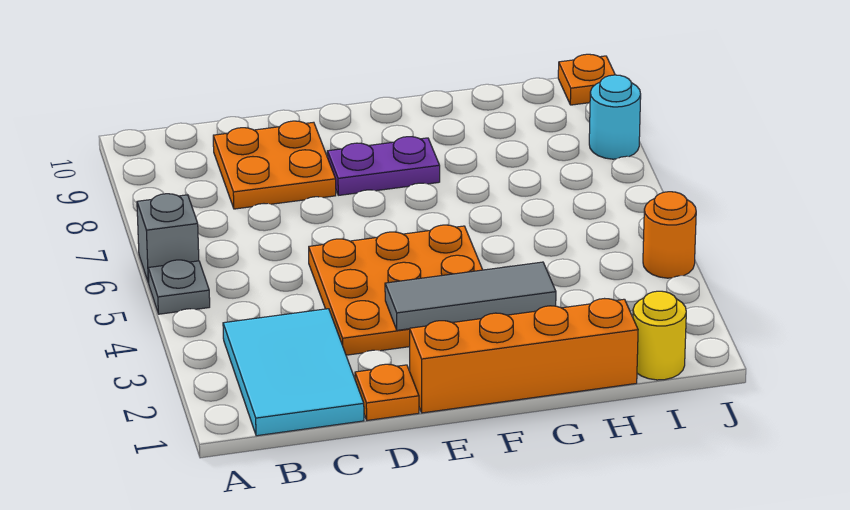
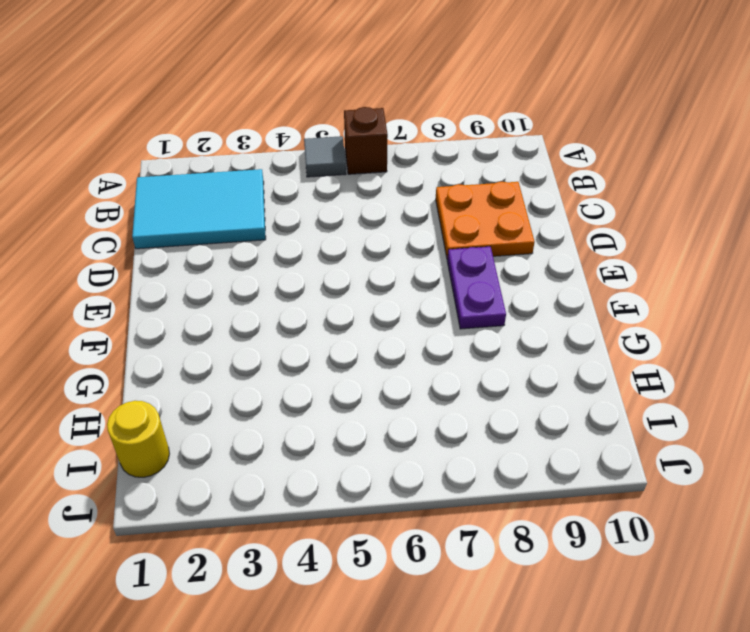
grey tile A5 level 1 -> grey plate A5 level 1
brown brick A6 level 1 -> grey brick A6 level 1
none -> orange plate D1 level 1
none -> orange plate D3:F5 level 1
none -> orange brick E1:H1 level 1

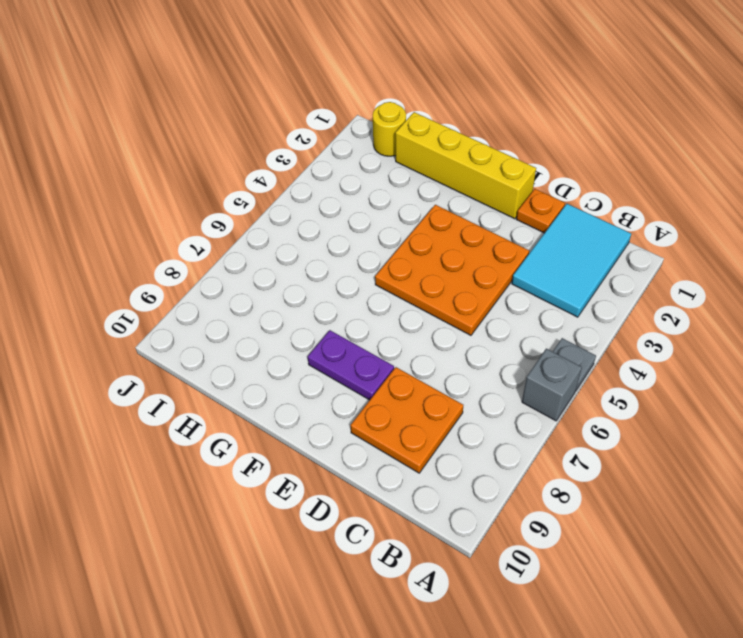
yellow brick E1:H1 level 1 -> orange brick E1:H1 level 1
none -> orange round brick J4 level 1
none -> cyan round brick J8 level 1
none -> orange plate J10 level 1

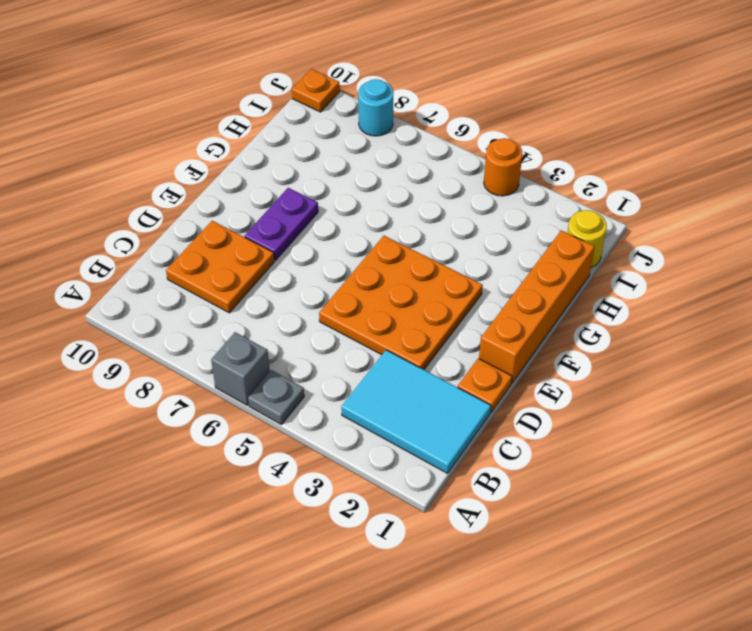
none -> grey tile E3:G3 level 2

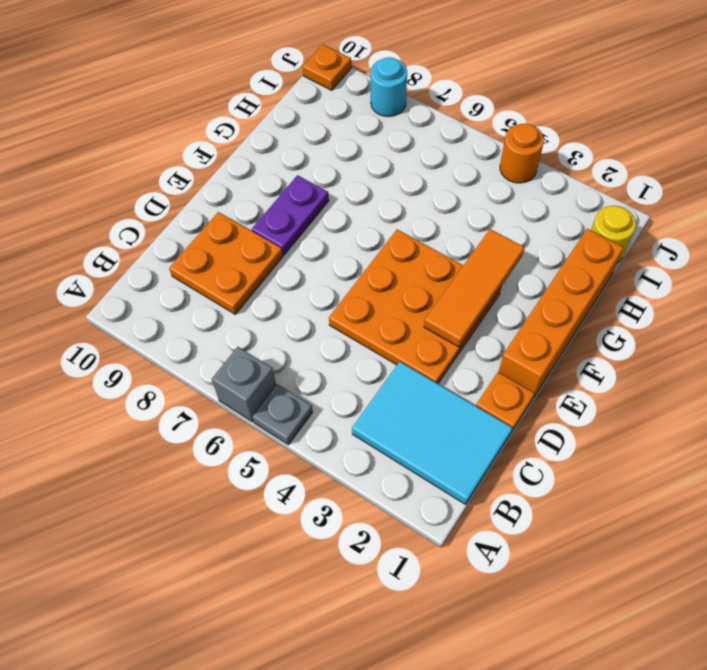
orange tile E3:G3 level 2 -> grey tile E3:G3 level 2

